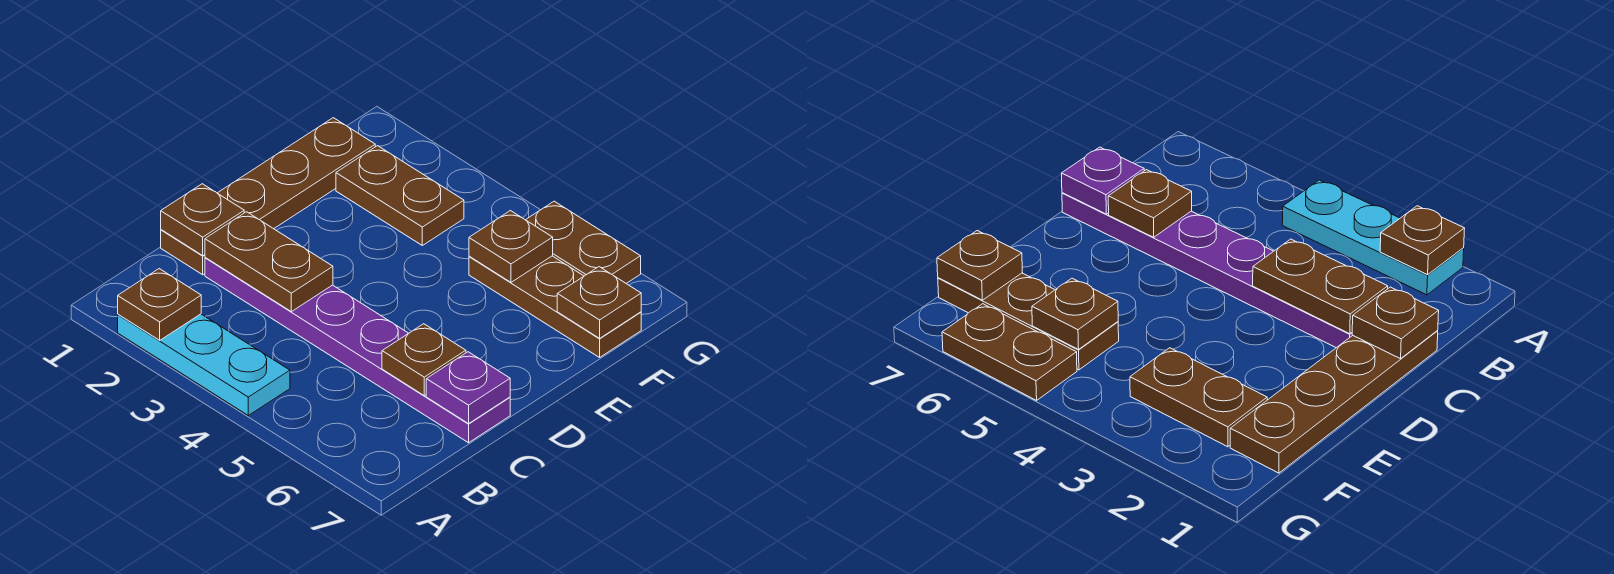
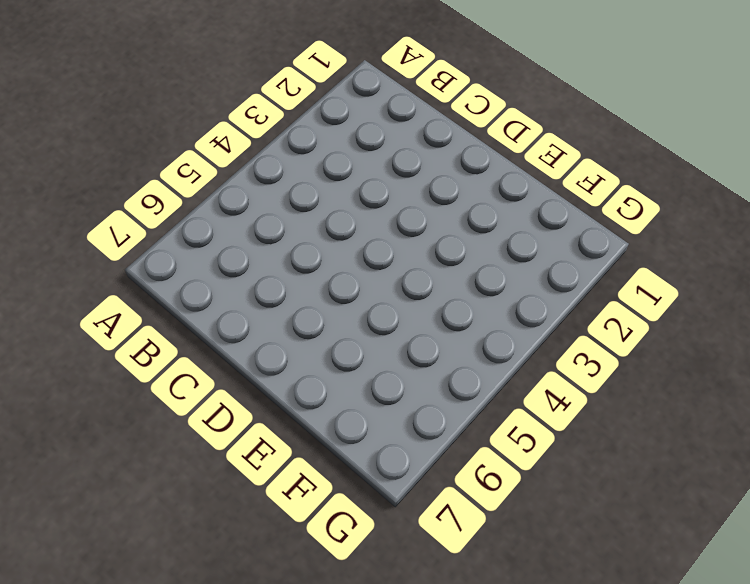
none -> cyan plate A2:A4 level 1
none -> brown plate C1:F1 level 1
none -> purple plate C2:C7 level 1

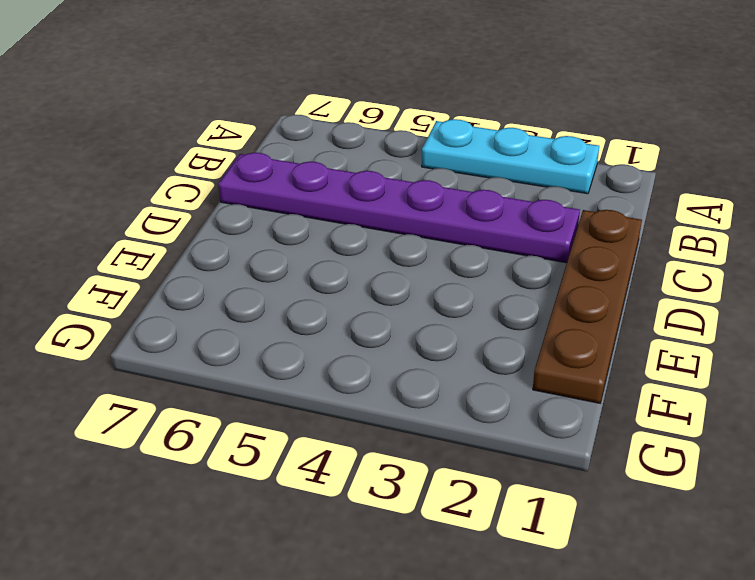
none -> brown plate F2:F3 level 1
none -> brown plate F5:F7 level 1
none -> brown plate G5:G6 level 1

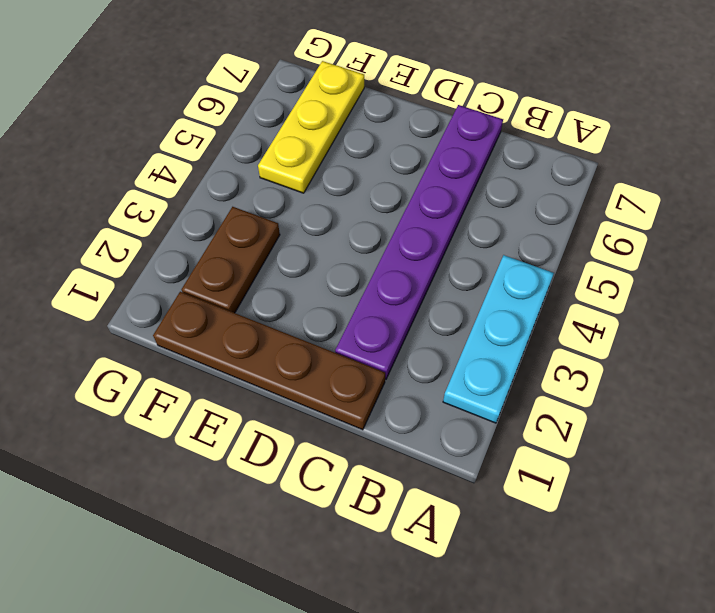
yellow plate F5:F7 level 1 -> brown plate F5:F7 level 1
none -> brown plate G5:G6 level 1
none -> brown plate A2 level 2
none -> brown plate C1 level 2

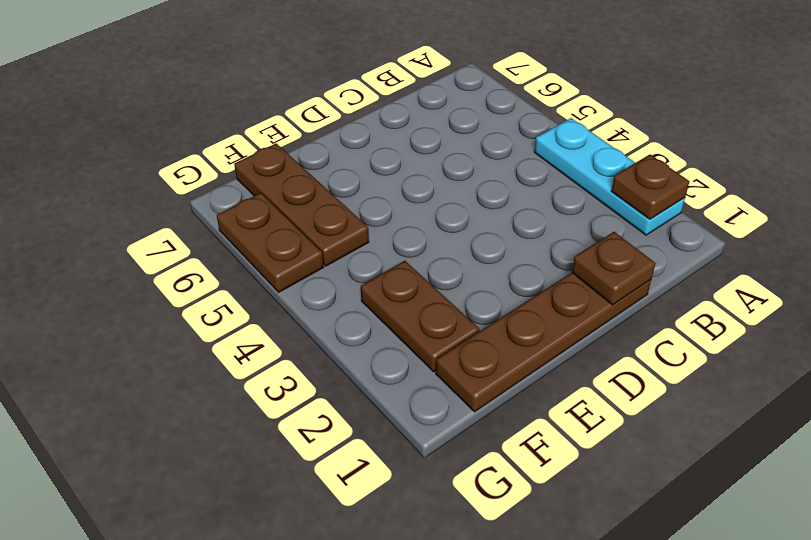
none -> purple plate C2:C7 level 1
none -> brown plate C2:C3 level 2
none -> brown plate C6 level 2

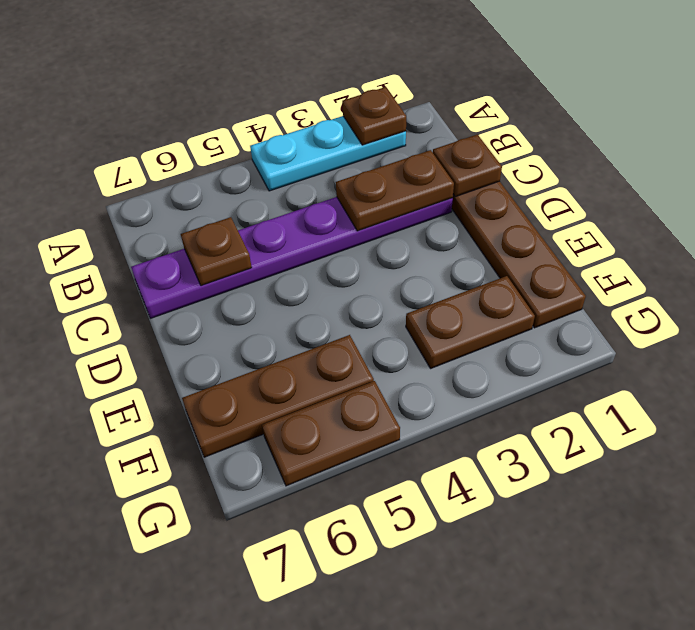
none -> purple plate C7 level 2
none -> brown plate F5 level 2
none -> brown plate F7 level 2

